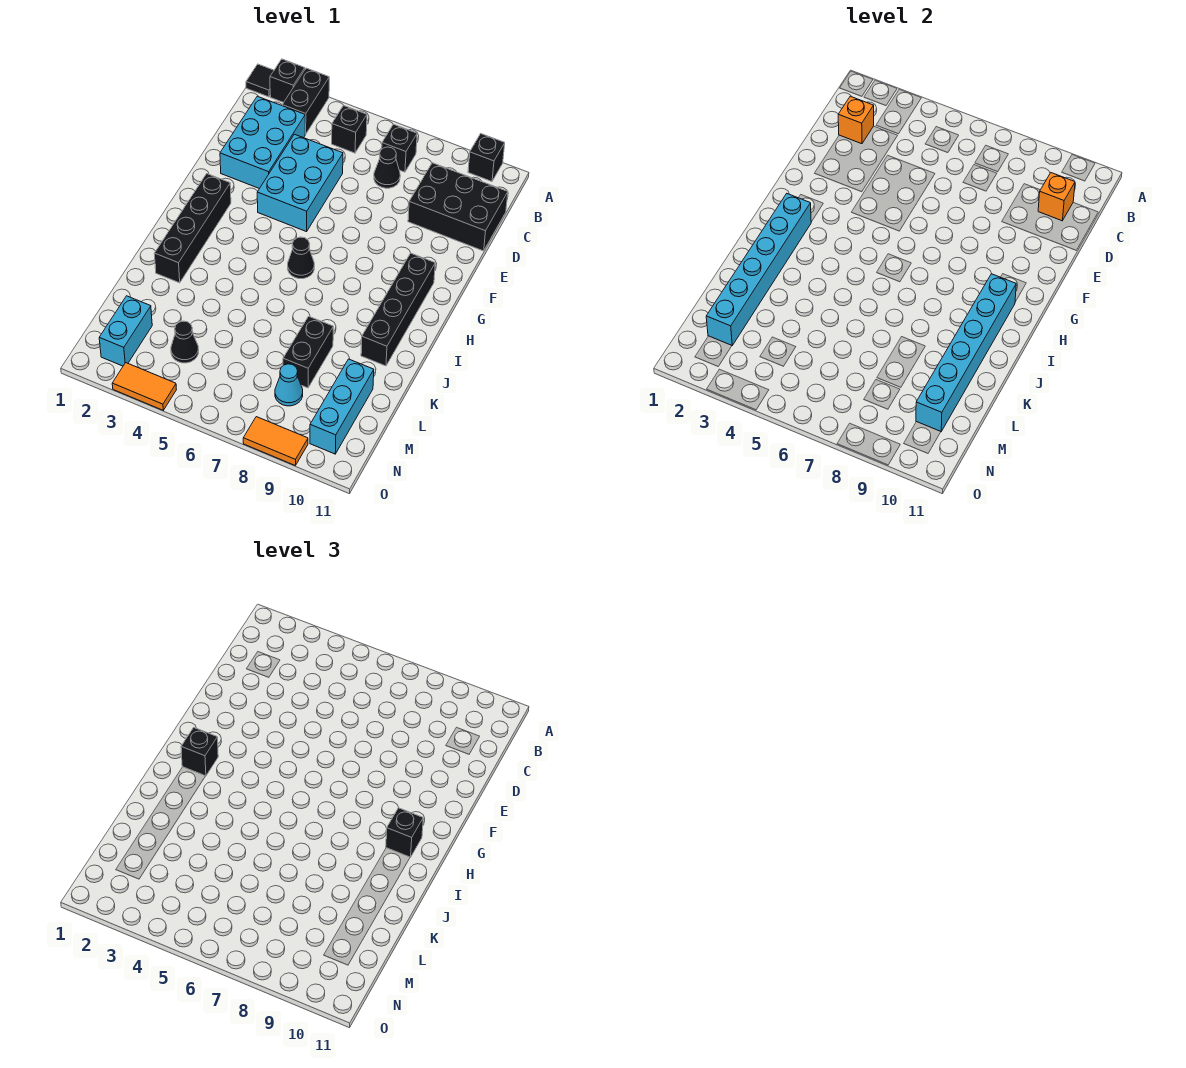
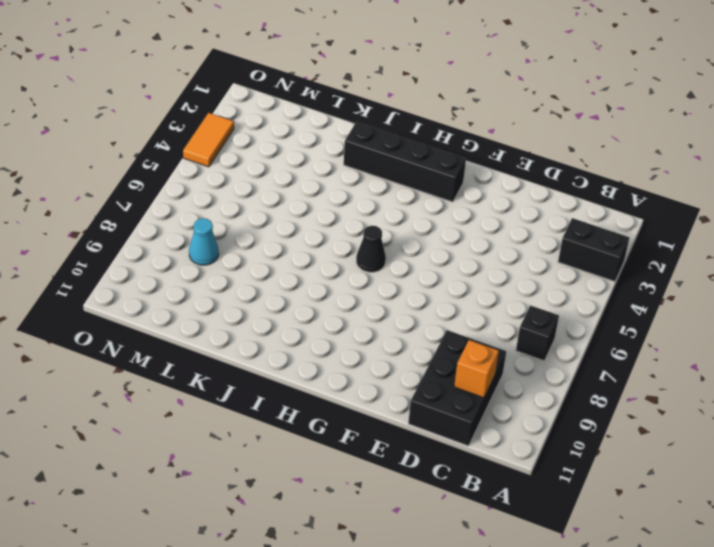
none -> black tile A1 level 1
none -> black brick A2 level 1
none -> black brick A10 level 1

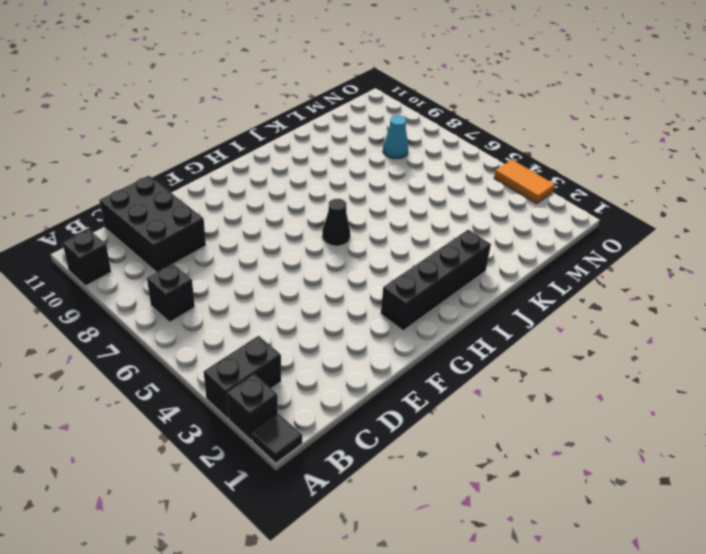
none -> black brick B5 level 1
none -> cyan brick C2:E3 level 1
none -> black cone C7 level 1

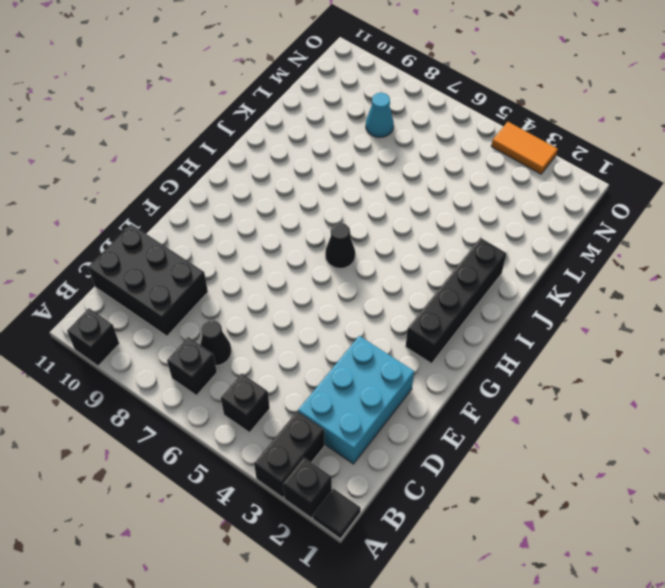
none -> cyan brick D4:F5 level 1
none -> black brick G10:J10 level 1
none -> black brick K8:L8 level 1

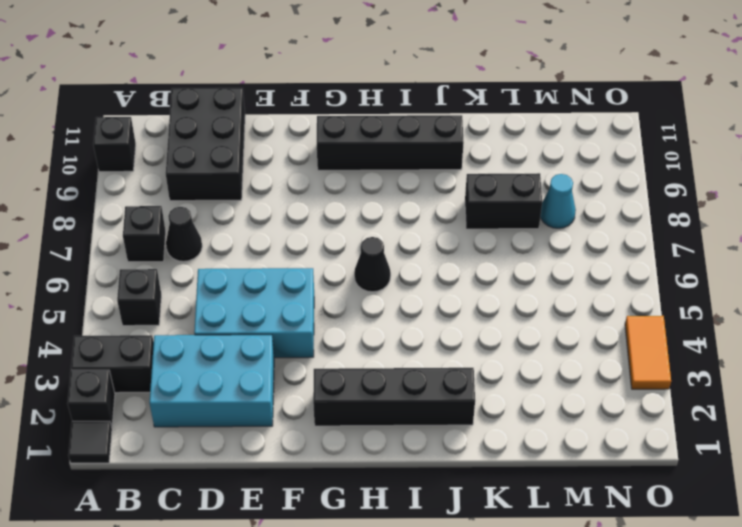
none -> cyan brick L10:N10 level 1
none -> cyan brick M2:N2 level 1
none -> black cone M4 level 1

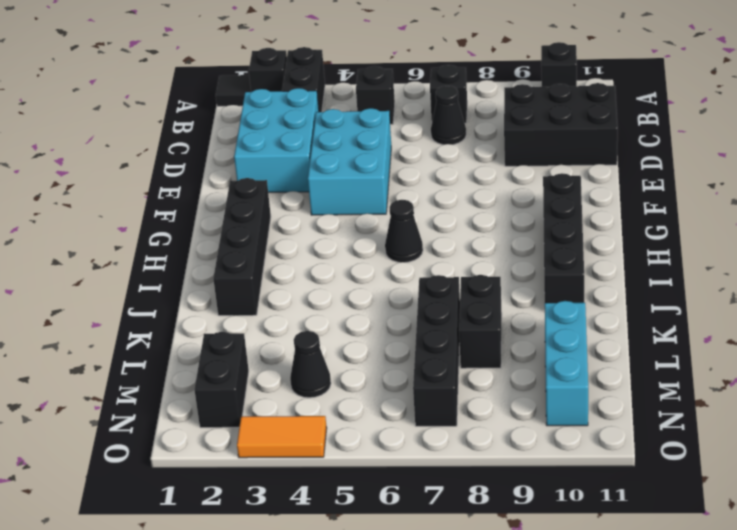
black brick K7:N7 level 1 -> none
black brick M2:N2 level 1 -> cyan brick M2:N2 level 1
none -> cyan cone M8 level 1
none -> orange tile O8:O9 level 1
none -> orange brick C2 level 2

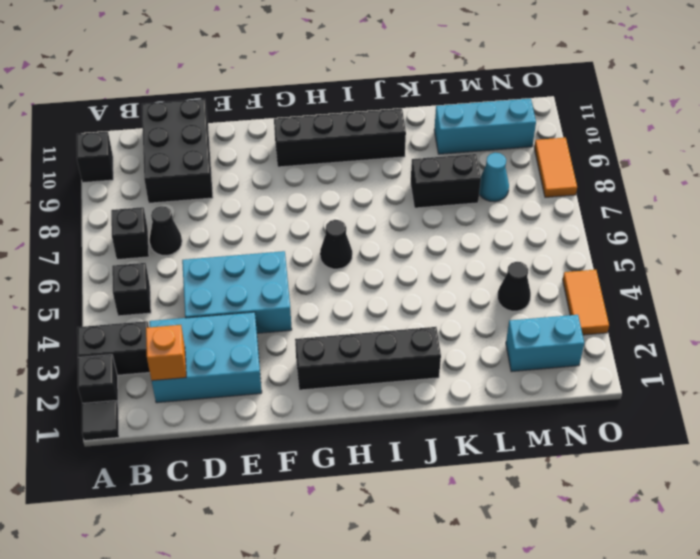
none -> orange brick C10 level 2
none -> cyan brick H2:M2 level 2
none -> cyan brick H10:M10 level 2

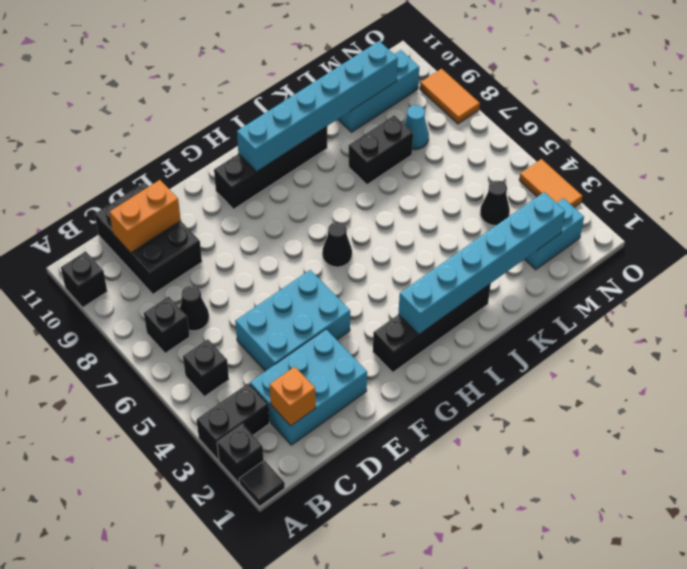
orange brick C10:D10 level 2 -> orange brick C10 level 2
none -> black brick H2 level 3
none -> black brick H10 level 3

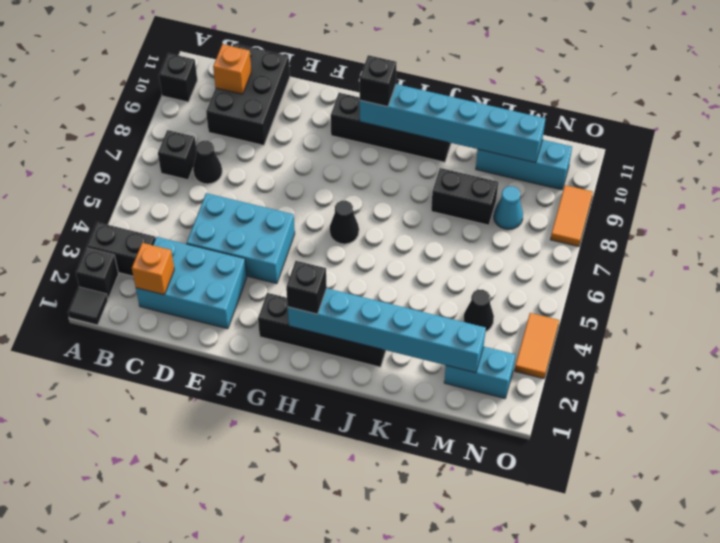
none -> black brick B5 level 1

